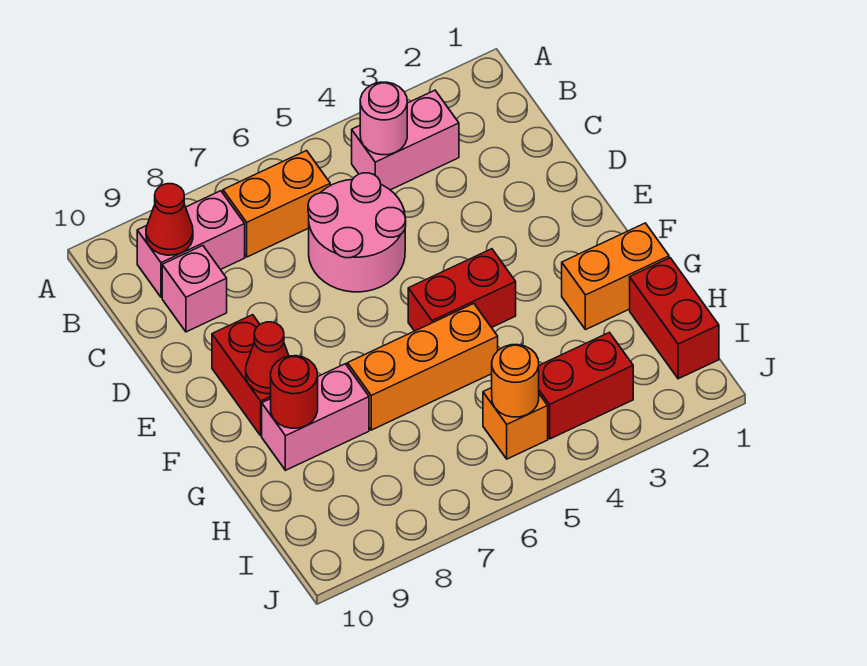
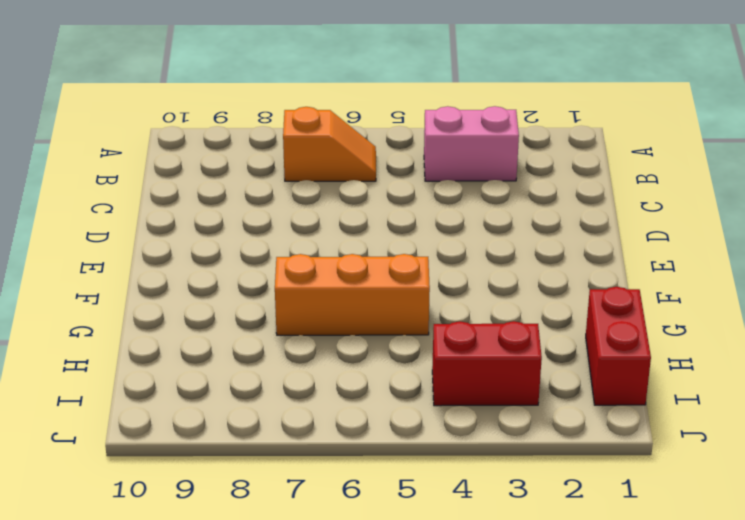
orange slope B6:B7 level 1 top 7 -> orange brick B6:B7 level 1
none -> pink brick B8:B9 level 1
none -> pink round brick C5:D6 level 1
none -> pink brick C9 level 1

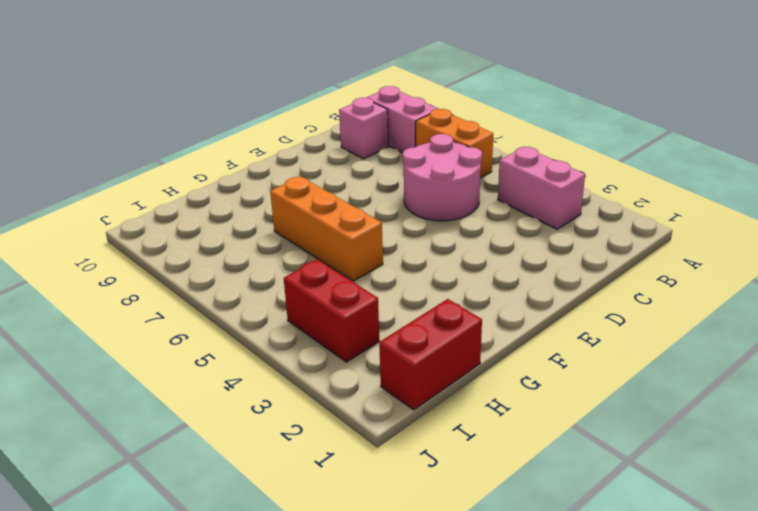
none -> red brick E9:F9 level 1
none -> red brick F4:F5 level 1
none -> orange brick G1:G2 level 1

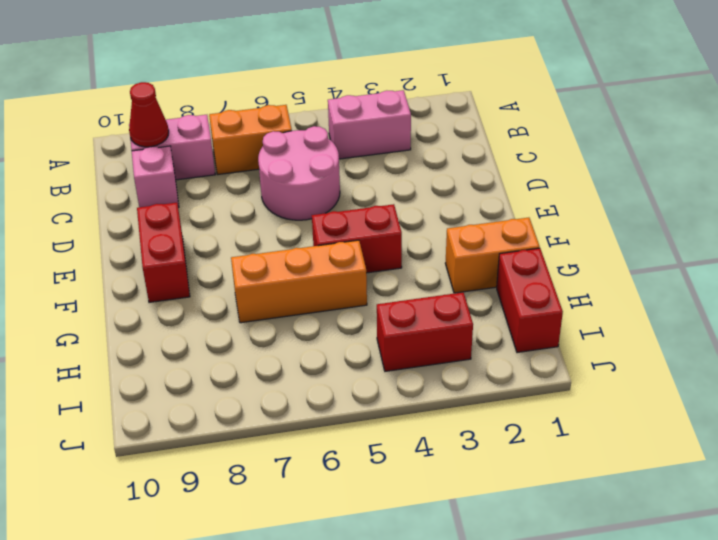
none -> pink brick G8:G9 level 1
none -> orange brick I5 level 1
none -> pink round brick B4 level 2

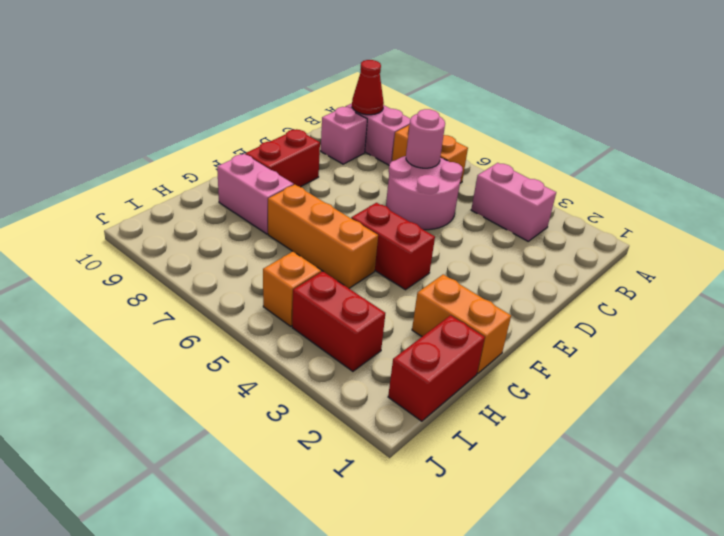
pink round brick C6 level 2 -> pink round brick B4 level 2
none -> red cone F9 level 2
none -> red round brick G9 level 2
none -> orange round brick I5 level 2

